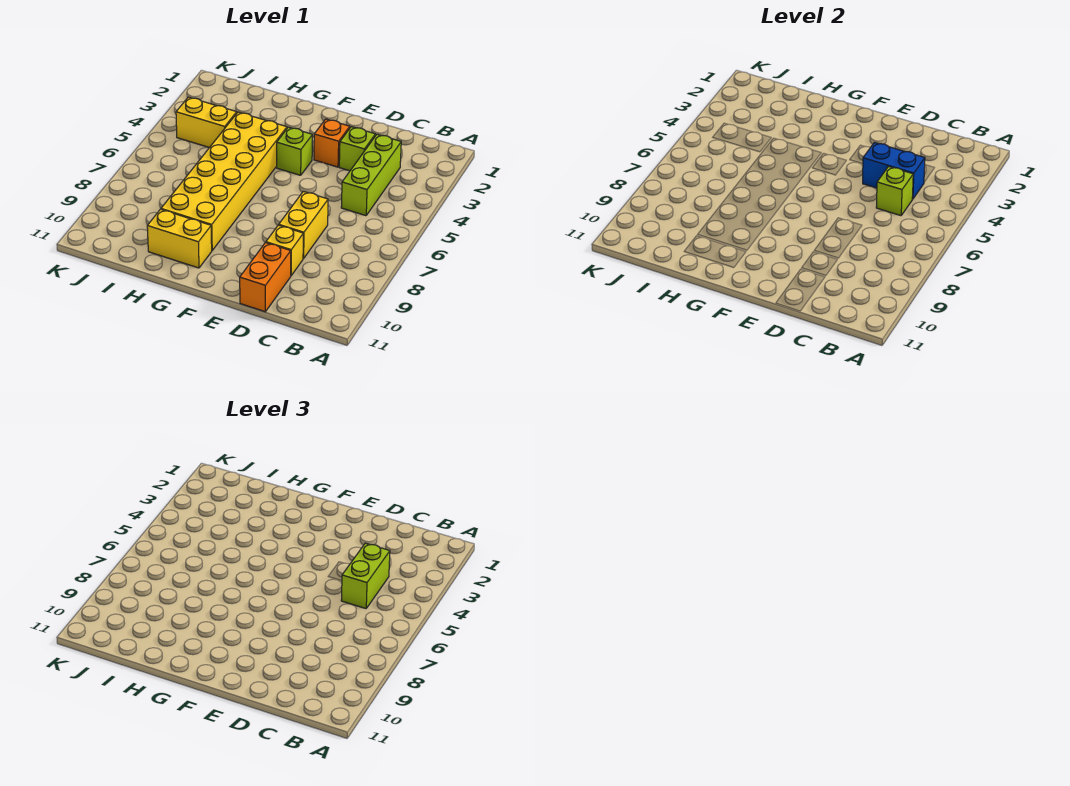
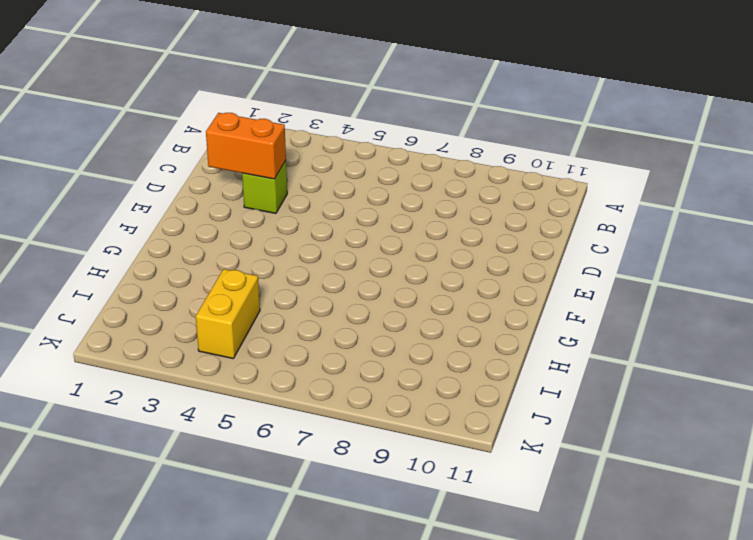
orange brick D2:D3 level 2 -> orange brick D10:D11 level 1
none -> lime brick C3:C5 level 1
none -> yellow brick D7:D8 level 1
none -> yellow brick D9 level 1

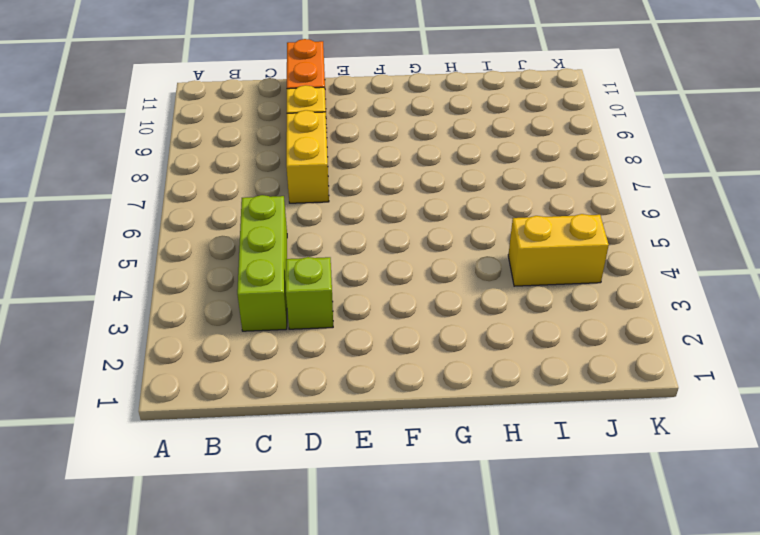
none -> orange brick E3 level 1
none -> lime brick F4 level 1
none -> yellow brick G4:H9 level 1

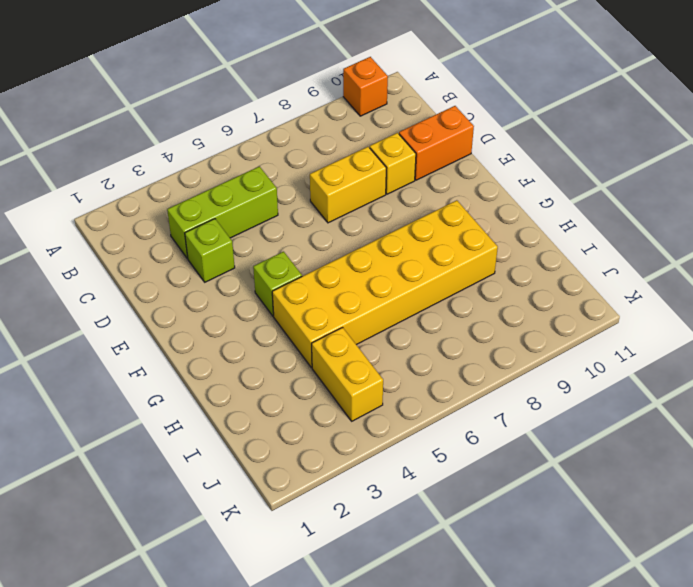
orange brick A10 level 1 -> orange brick E3 level 1
none -> yellow brick G10:H10 level 1
none -> blue brick C4:D4 level 2
none -> lime brick C5 level 2

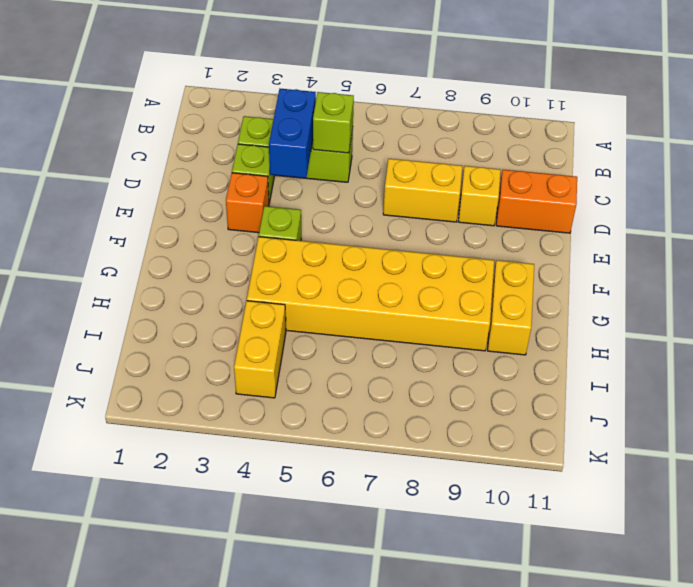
none -> lime brick C4:C5 level 3

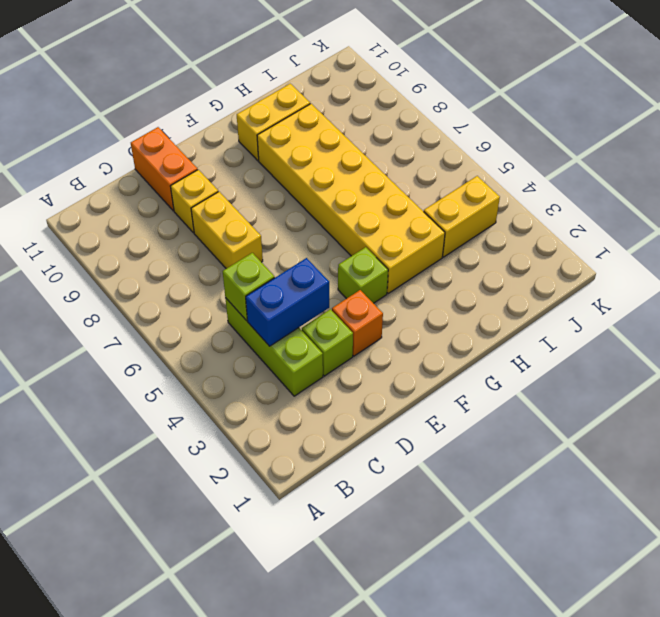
none -> lime brick C4:C5 level 3

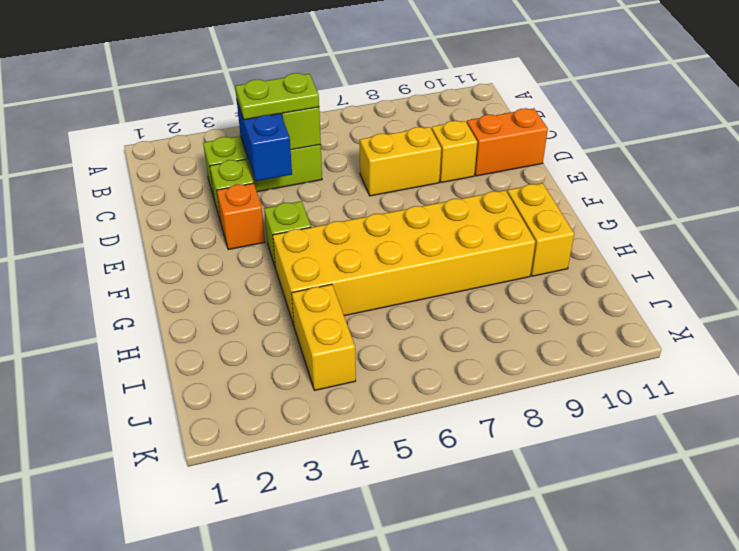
lime plate C4:C5 level 3 -> lime brick C4:C5 level 3

